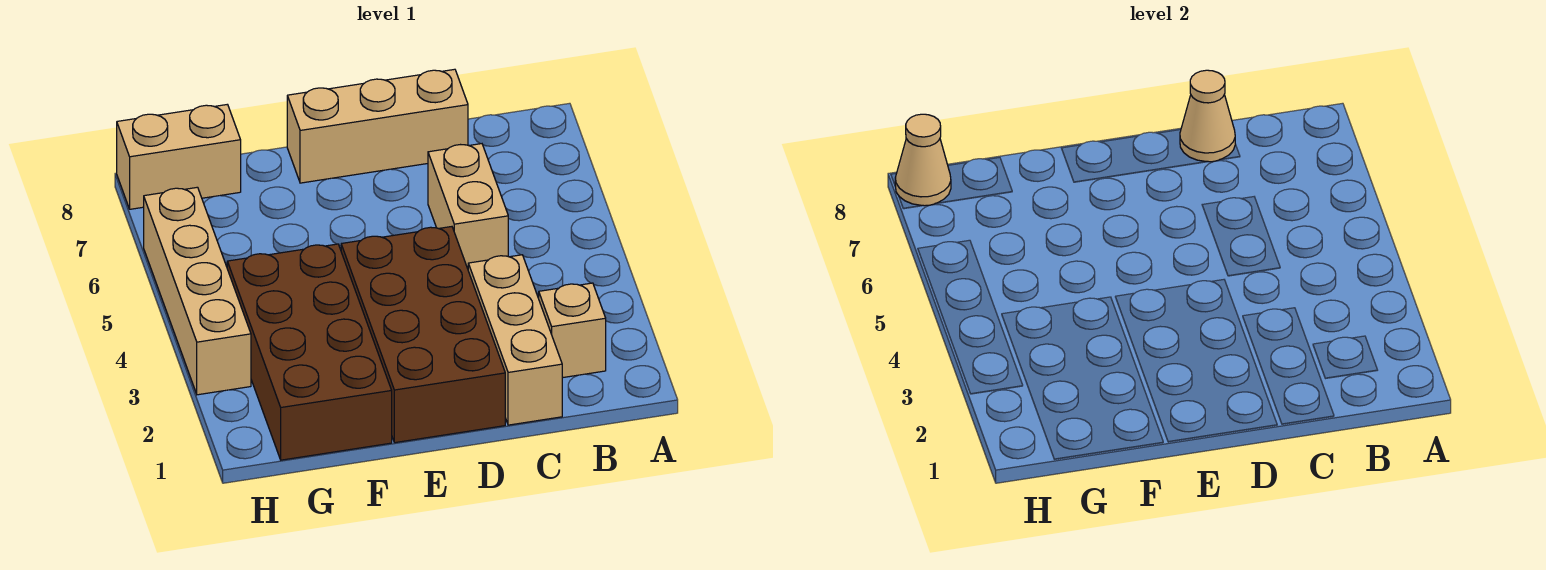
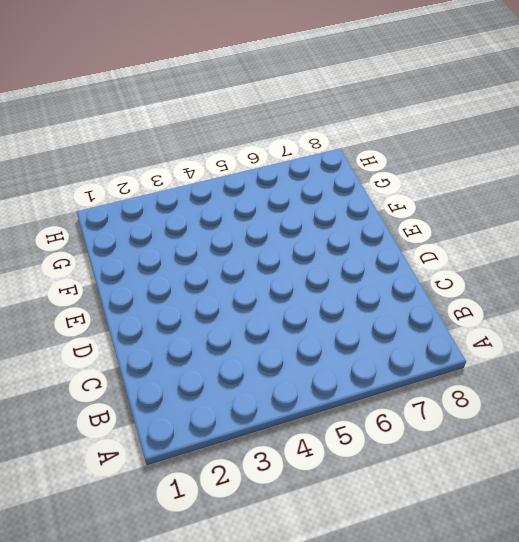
none -> tan brick B2 level 1
none -> tan brick C1:C3 level 1

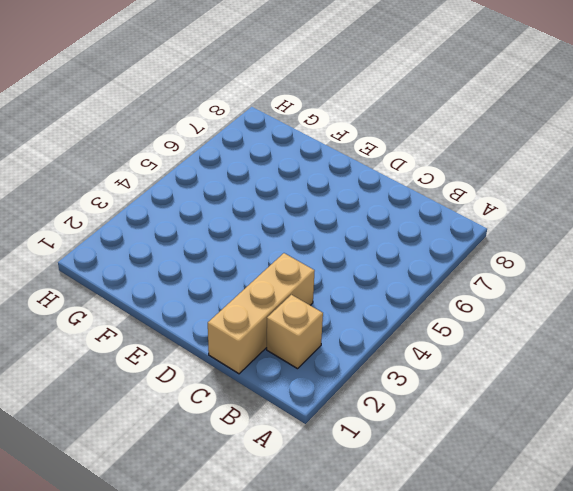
none -> tan brick C5:C6 level 1
none -> tan brick C8:E8 level 1

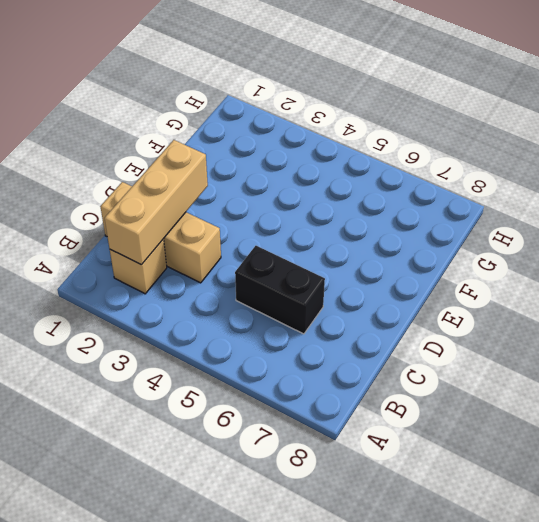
tan brick B2:D2 level 2 -> tan brick C8:E8 level 1
black brick C5:C6 level 1 -> tan brick C5:C6 level 1
none -> brown brick D1:E4 level 1
none -> brown brick F1:G4 level 1

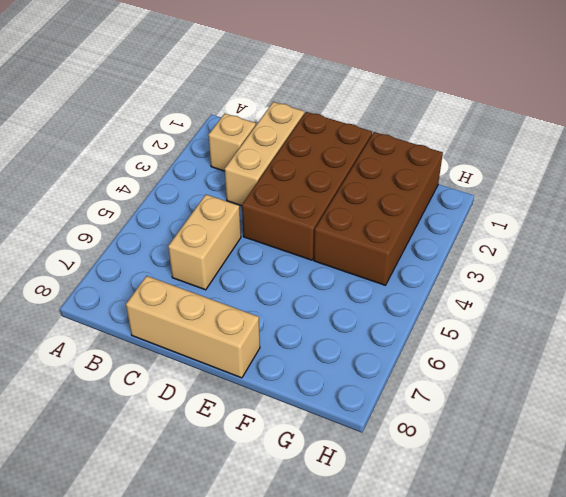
none -> tan brick G8:H8 level 1
none -> tan brick H3:H6 level 1

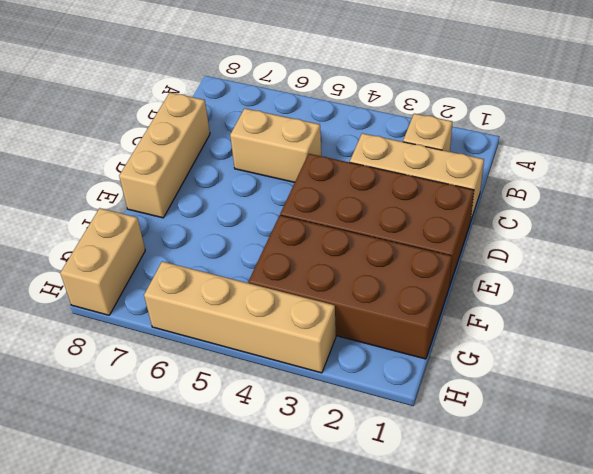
none -> tan cone C8 level 2
none -> tan cone H8 level 2

